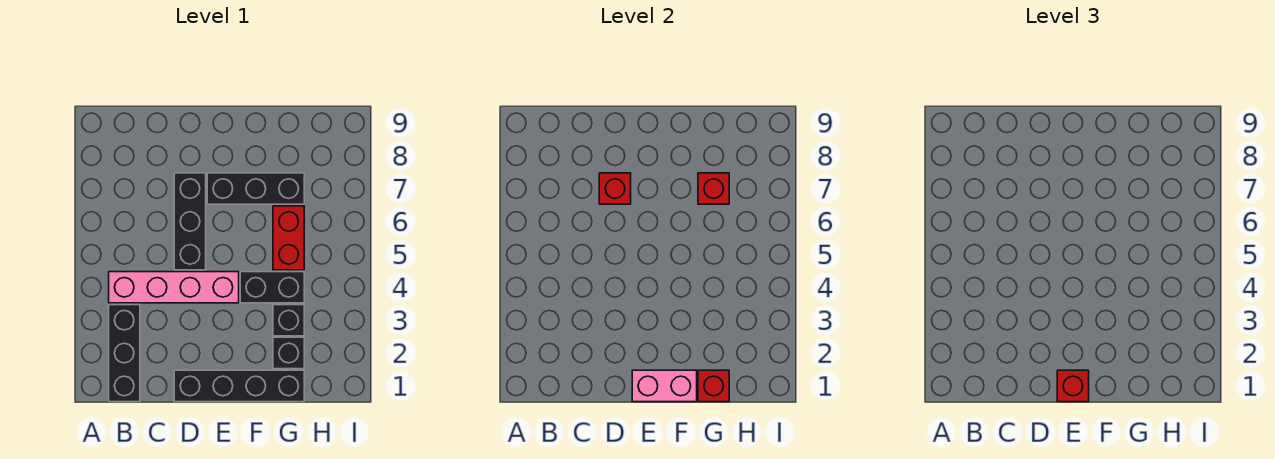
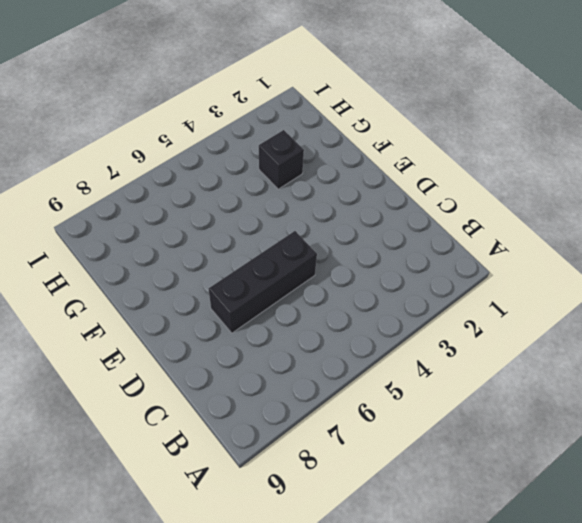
none -> black brick B1:B3 level 1
none -> pink brick B4:E4 level 1
none -> black brick D1:G1 level 1

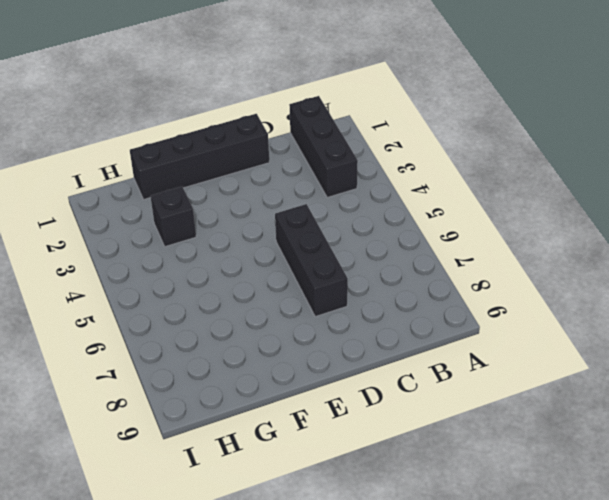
none -> pink brick B4:E4 level 1
none -> black brick E7:G7 level 1
none -> black brick F4:G4 level 1

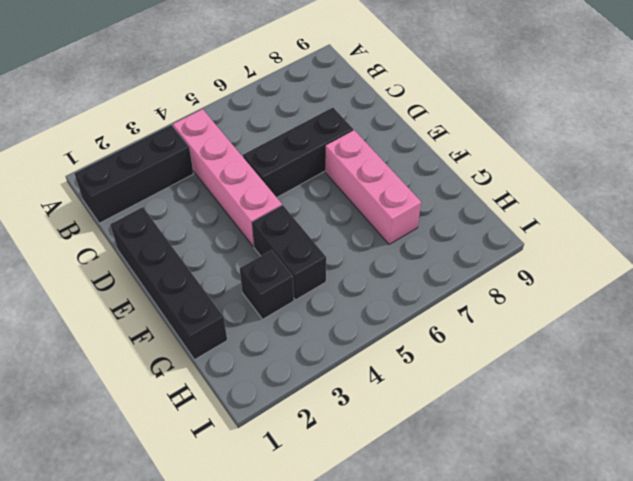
pink brick E7:G7 level 1 -> black brick E7:G7 level 1
none -> black brick G2 level 1
none -> red brick G5:G6 level 1
none -> red brick D7 level 2

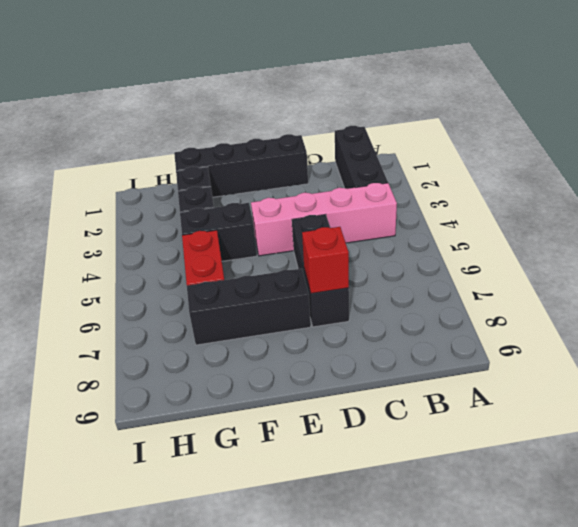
none -> pink brick E1:F1 level 2
none -> red brick G1 level 2
none -> red brick G7 level 2

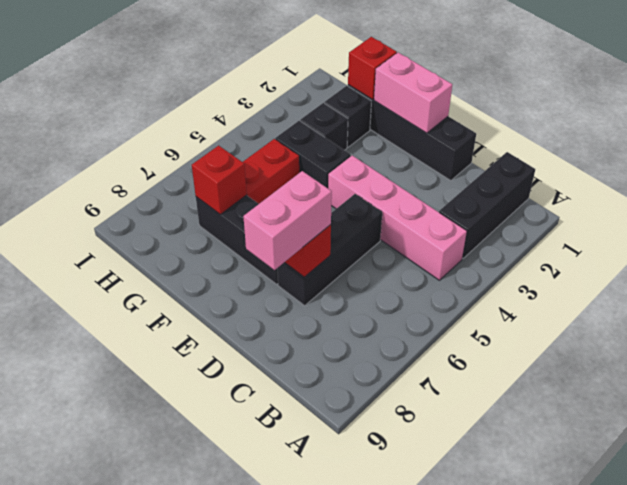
pink brick D7:D8 level 3 -> none
none -> red brick E1 level 3

